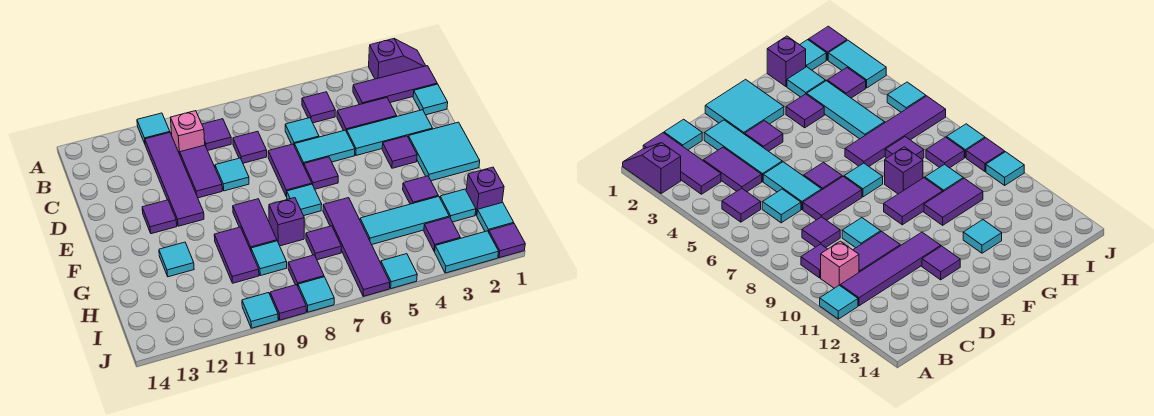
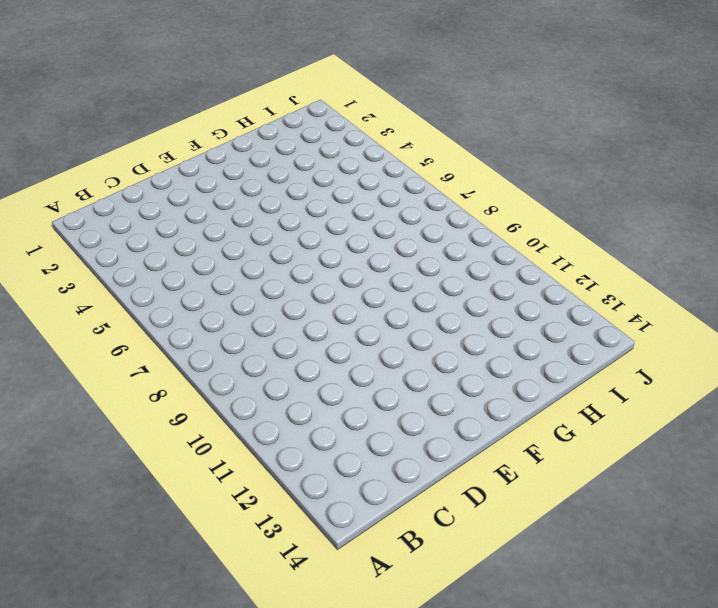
none -> purple slope A1:A2 level 1 top 2
none -> cyan tile A11 level 1
none -> purple tile B1:B3 level 1
none -> purple tile B5 level 1

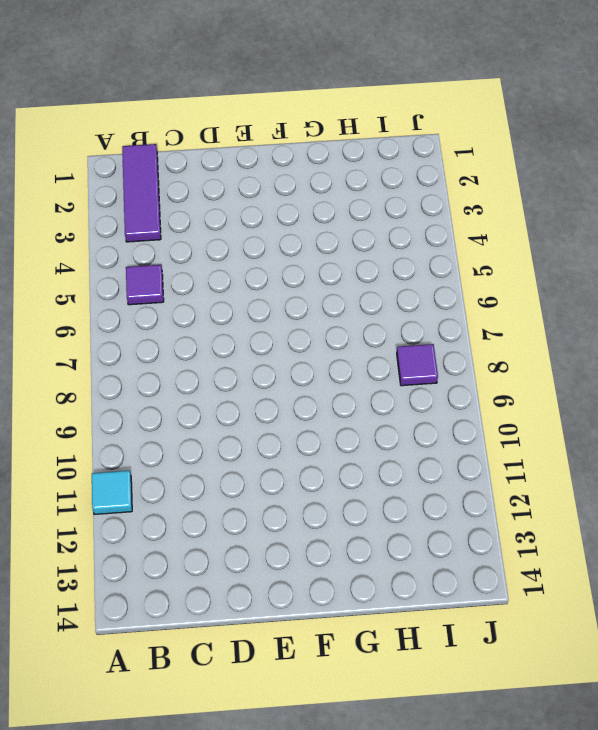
none -> purple slope A1:A2 level 1 top 2
none -> purple tile B9 level 1
none -> pink brick B10 level 1
none -> purple tile B11:E11 level 1

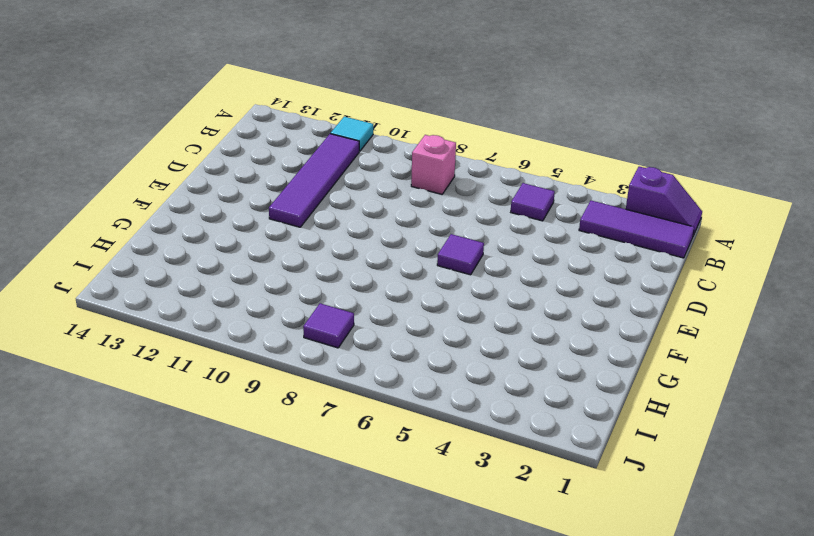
pink brick B8 level 1 -> pink brick B10 level 1
none -> purple tile B9 level 1
none -> cyan tile C1 level 1
none -> purple tile C3:C4 level 1
none -> cyan tile C6 level 1

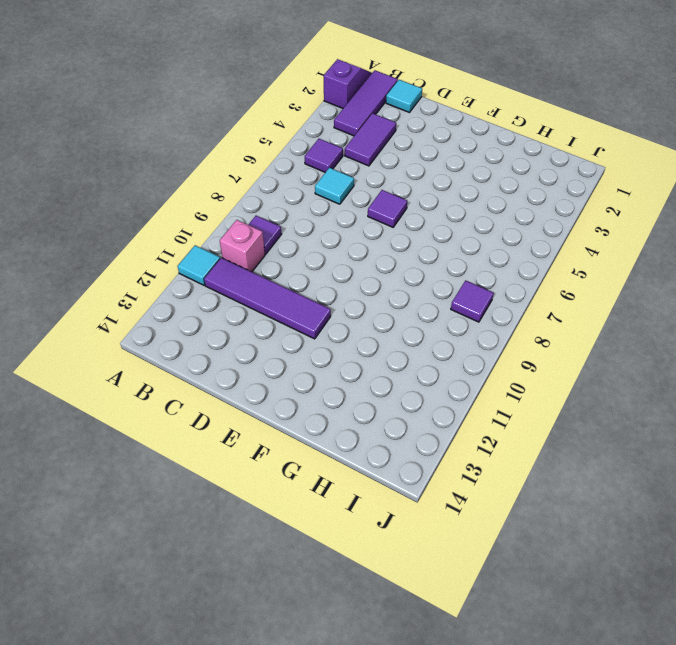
none -> purple tile C8 level 1
none -> purple tile C10:D10 level 1
none -> cyan tile D2:D4 level 1
none -> cyan tile D5:D6 level 1

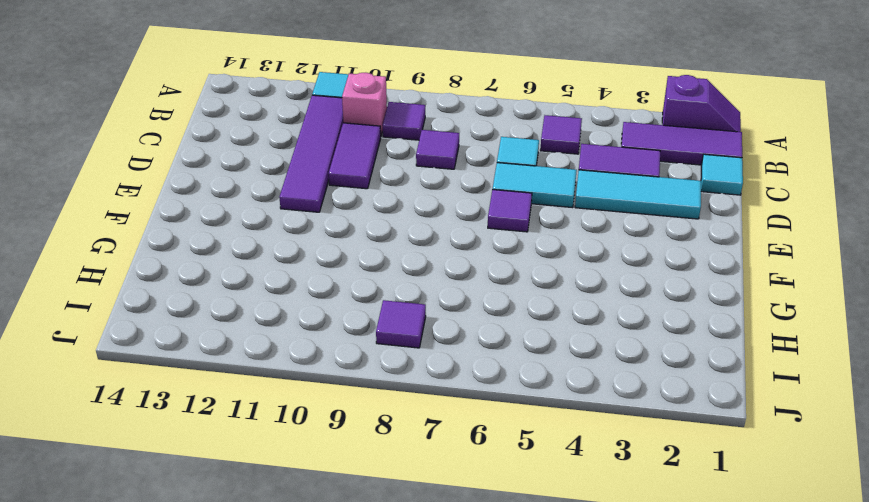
none -> purple tile D7:E7 level 1
none -> cyan tile D9 level 1
none -> cyan tile E1:F2 level 1
none -> purple tile E3 level 1

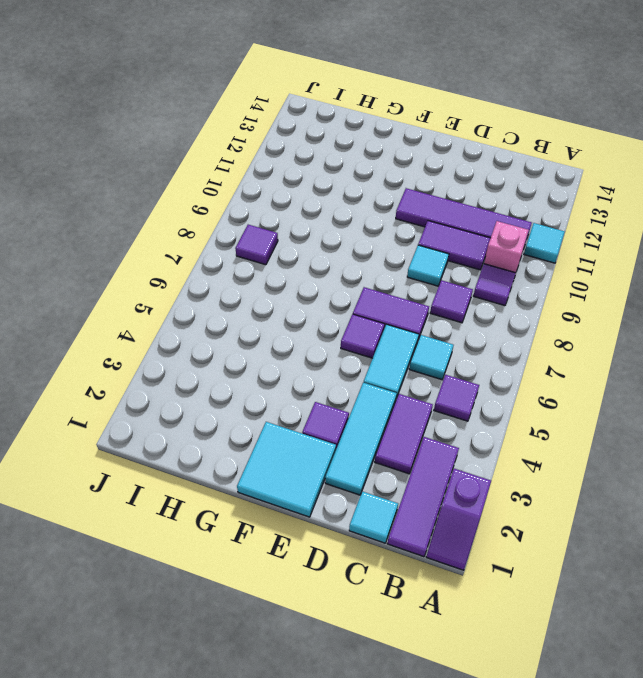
none -> purple tile E12 level 1
none -> cyan tile F7 level 1
none -> purple tile F9:G9 level 1
none -> purple tile G3 level 1

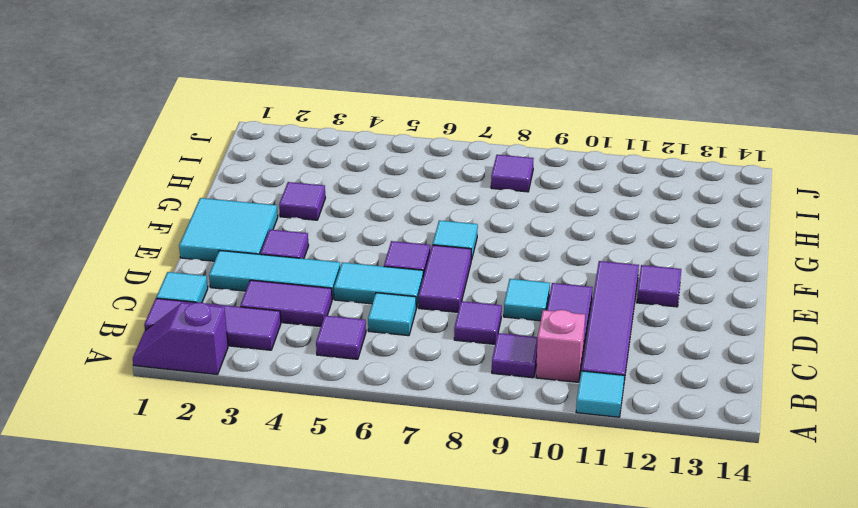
none -> purple tile F9:G9 level 1
none -> purple tile G6:J6 level 1
none -> purple brick G8 level 1
none -> purple tile G10:H10 level 1

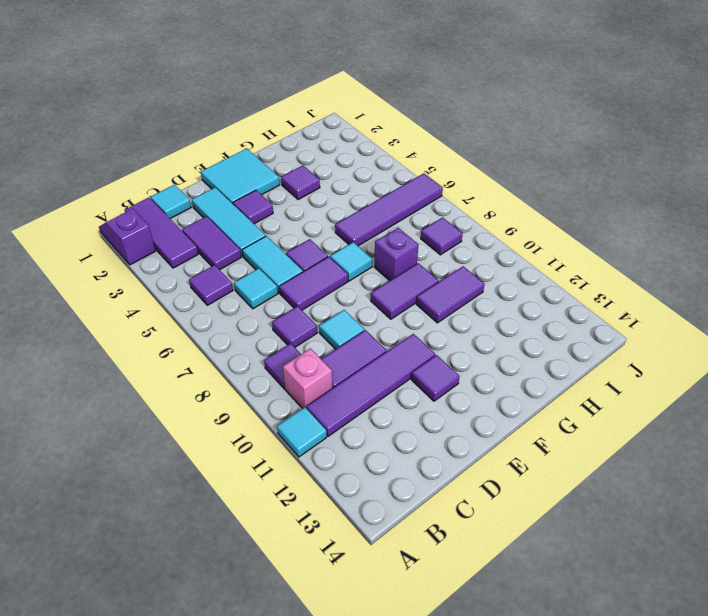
none -> cyan tile G12 level 1
none -> purple brick H1 level 1
none -> cyan tile H2 level 1
none -> cyan tile H3:H5 level 1

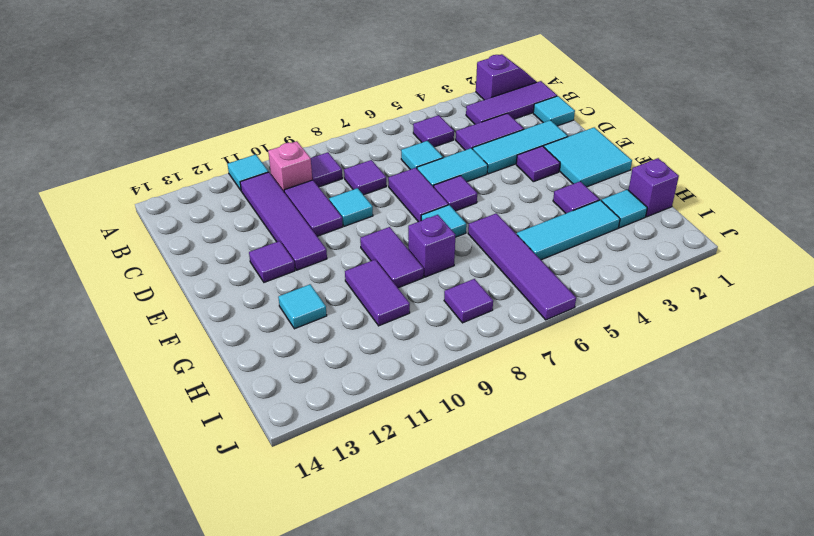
none -> purple tile H7 level 1
none -> cyan tile H9 level 1
none -> cyan tile I1 level 1
none -> purple tile I3 level 1

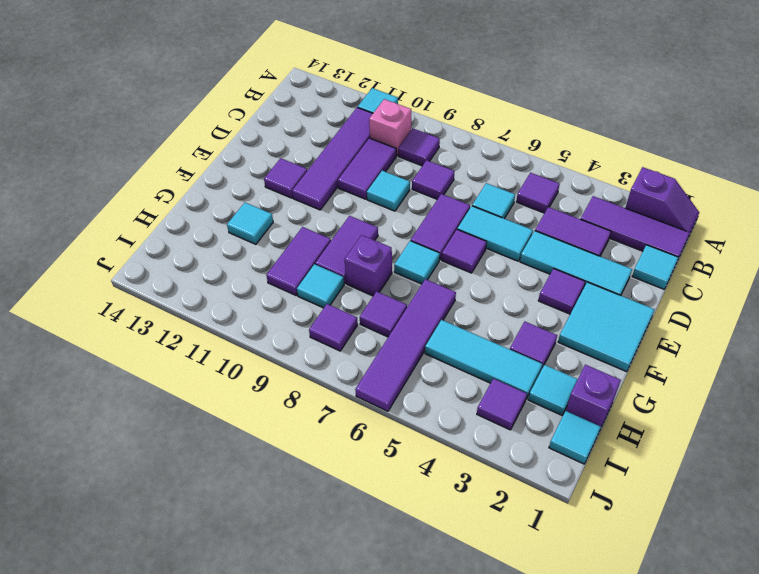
none -> purple tile J1 level 1
none -> cyan tile J2:J3 level 1
none -> cyan tile J5 level 1
none -> cyan tile J8 level 1

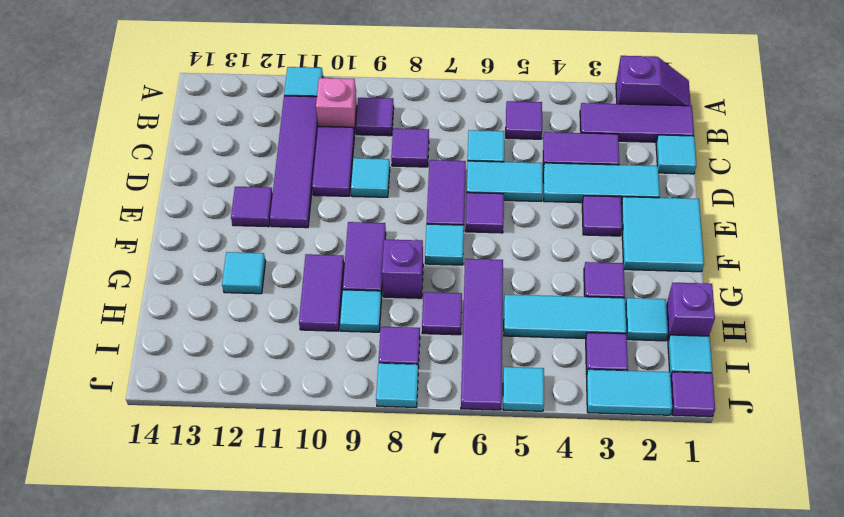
none -> purple tile J9 level 1
none -> cyan tile J10 level 1

